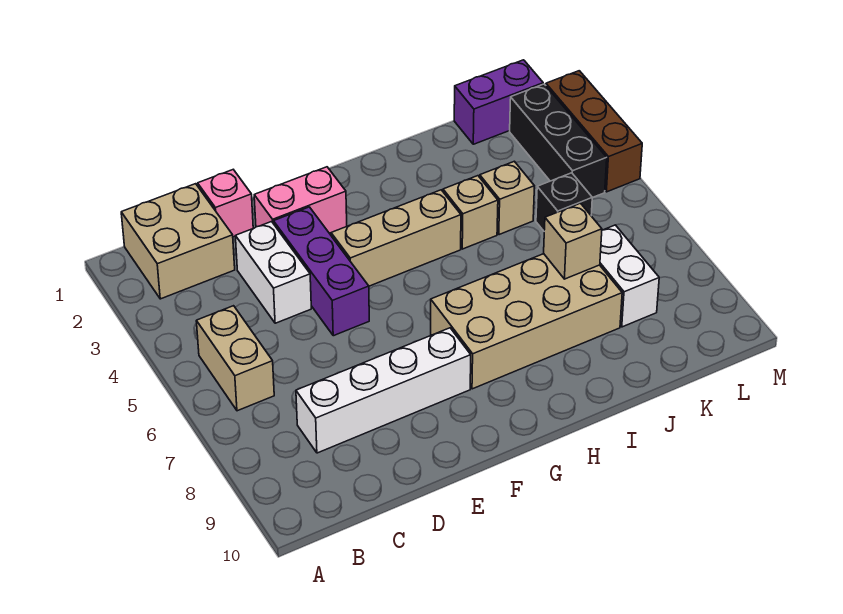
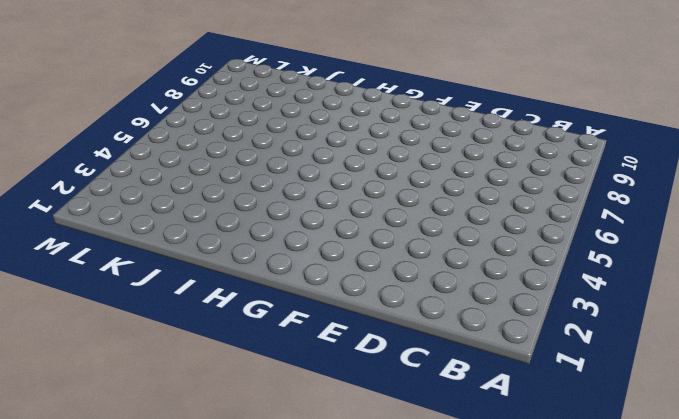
none -> tan brick B1:C2 level 1
none -> tan brick B5:B6 level 1
none -> white brick C8:F8 level 1

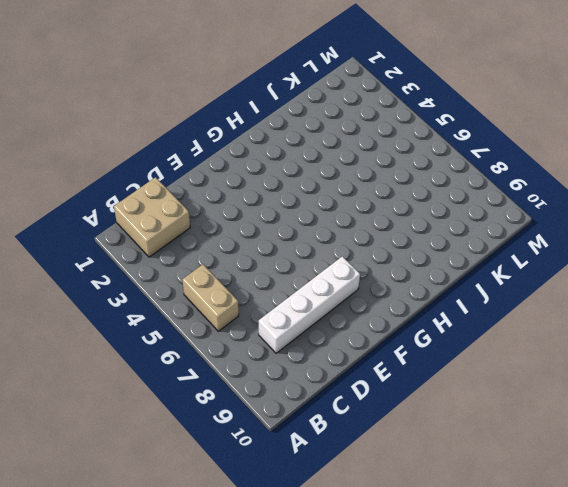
none -> pink brick D1 level 1
none -> white brick D3:D4 level 1
none -> pink brick E2:F2 level 1

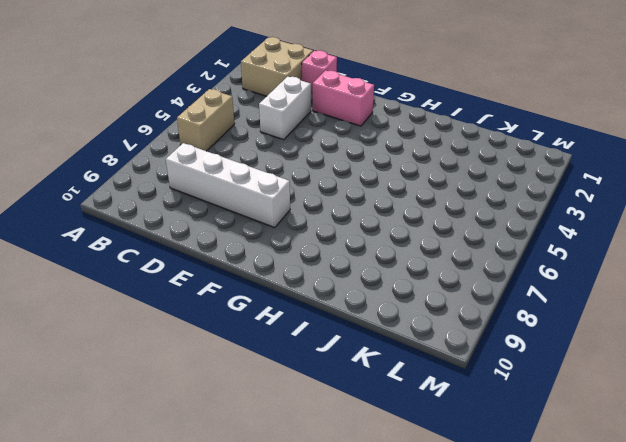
none -> purple brick E3:E5 level 1
none -> tan brick F4:H4 level 1
none -> tan brick G7:J8 level 1

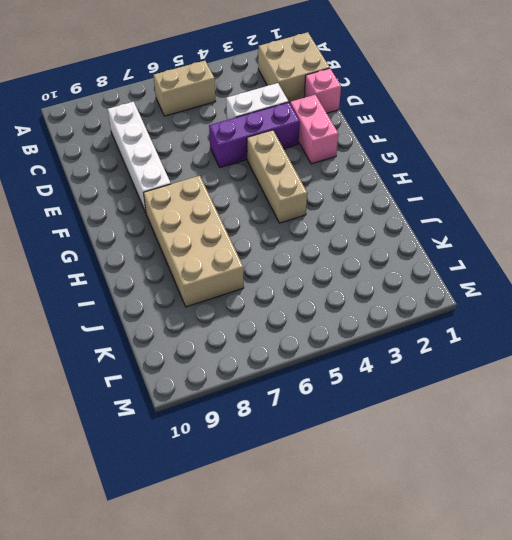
none -> tan brick I4 level 1
none -> tan brick J4 level 1
none -> purple brick K1:L1 level 1

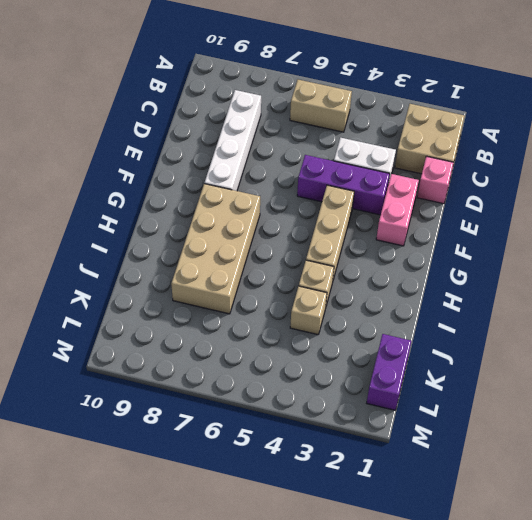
none -> black brick K5 level 1
none -> white brick K7:K8 level 1
none -> black brick L2:L4 level 1

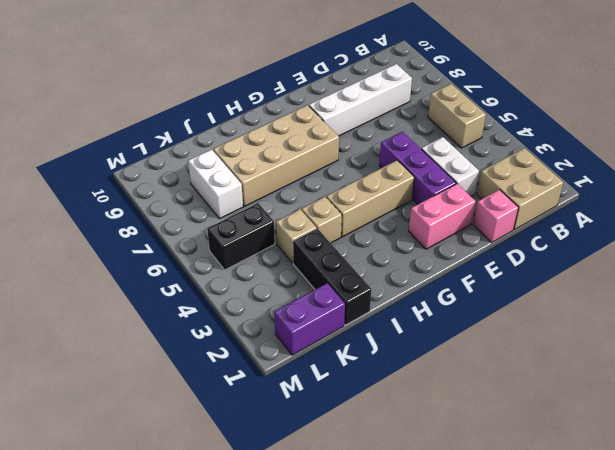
black brick J1:J3 level 1 -> black brick L2:L4 level 1
black brick K5:L5 level 1 -> black brick K5 level 1
none -> brown brick M2:M4 level 1
none -> tan brick J7 level 2

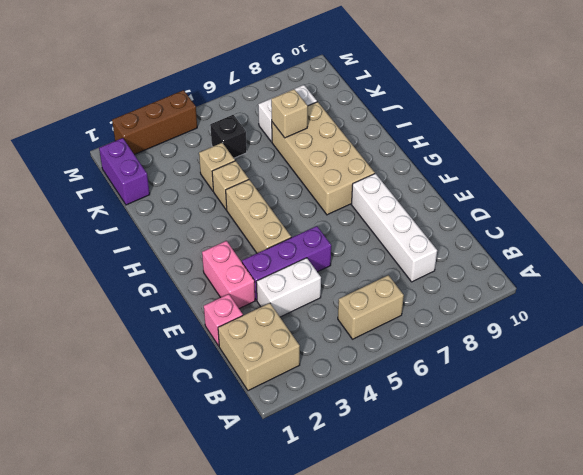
none -> black brick L2:L4 level 1

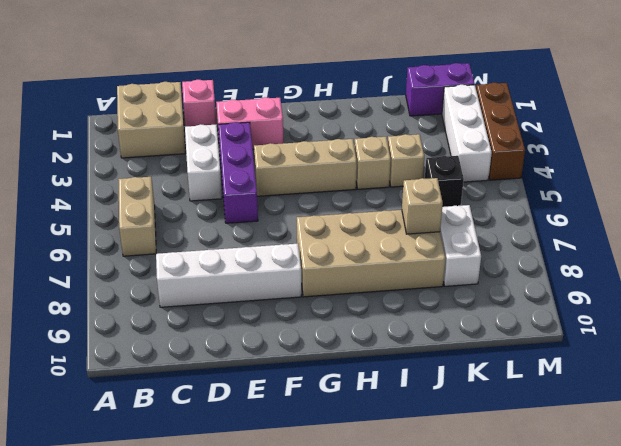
white brick L2:L4 level 1 -> black brick L2:L4 level 1

